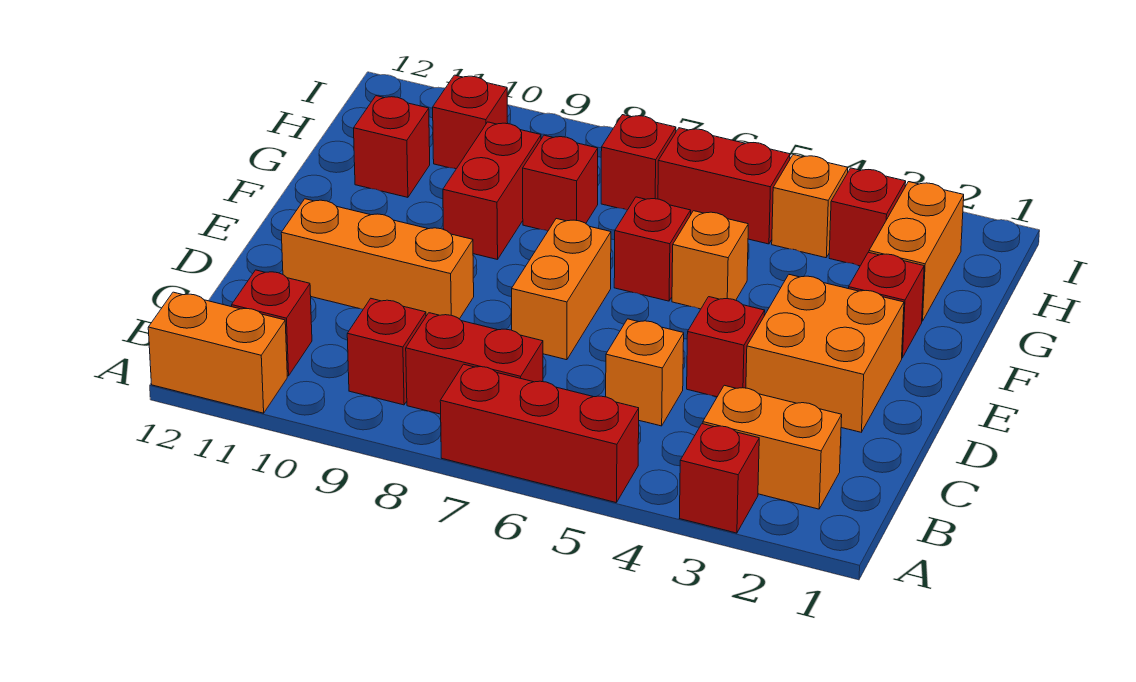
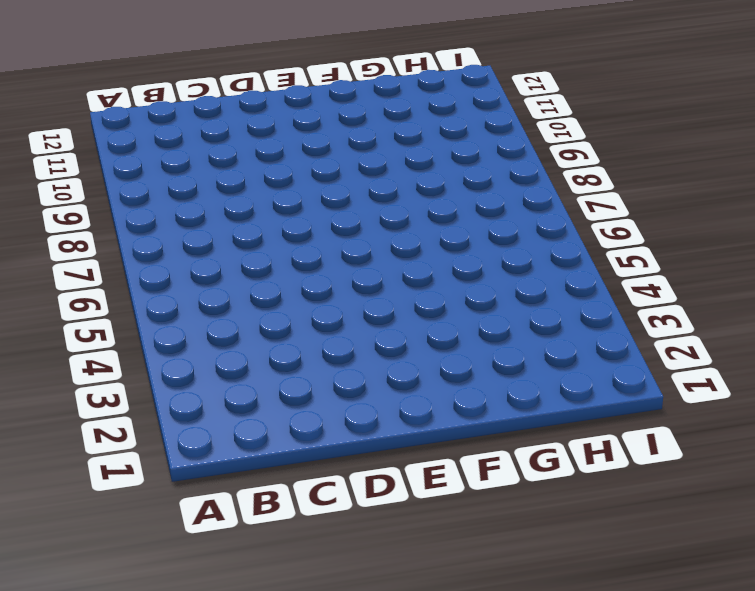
none -> red brick A3 level 1
none -> red brick A5:A7 level 1
none -> orange brick A11:A12 level 1

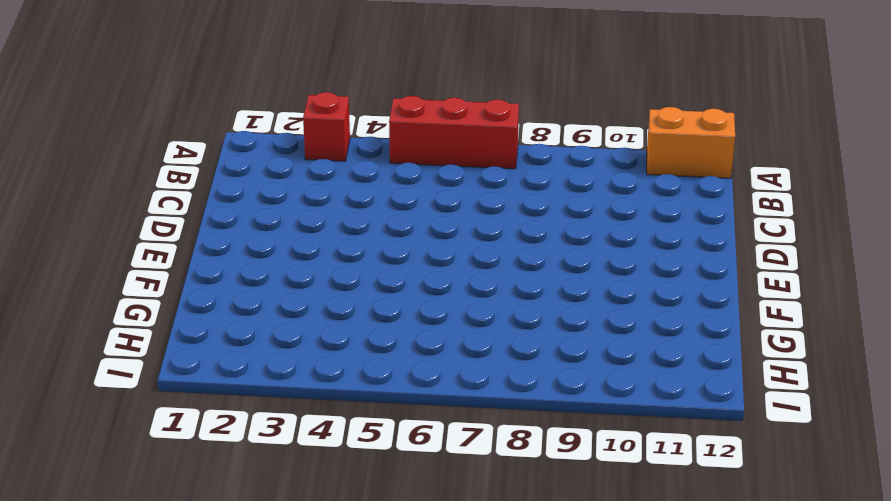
none -> orange brick B2:B3 level 1
none -> red brick B7:B8 level 1
none -> red brick B9 level 1

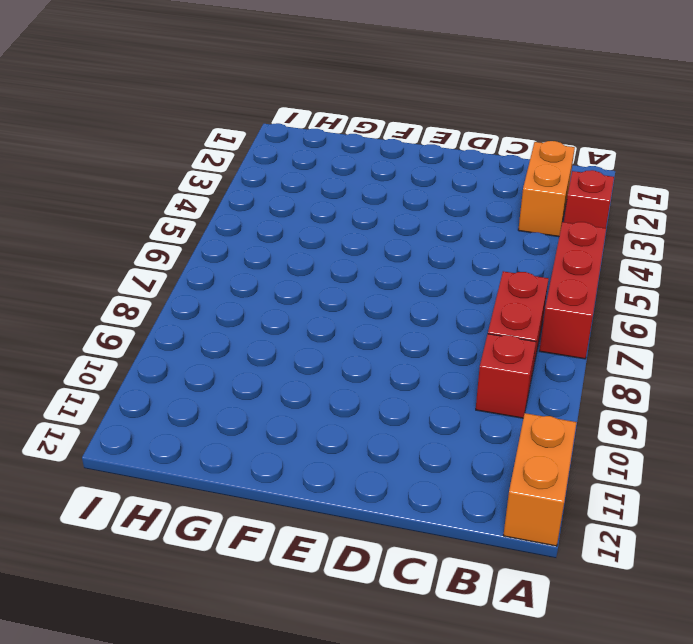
none -> red brick B11 level 1
none -> orange brick C5 level 1
none -> orange brick D2:E3 level 1

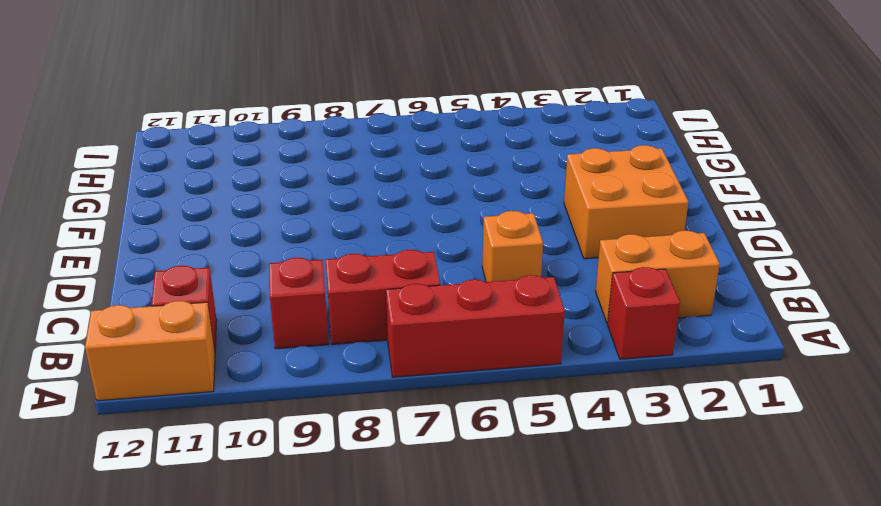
none -> red brick D4 level 1
none -> orange brick D7:E7 level 1
none -> orange brick D9:D11 level 1

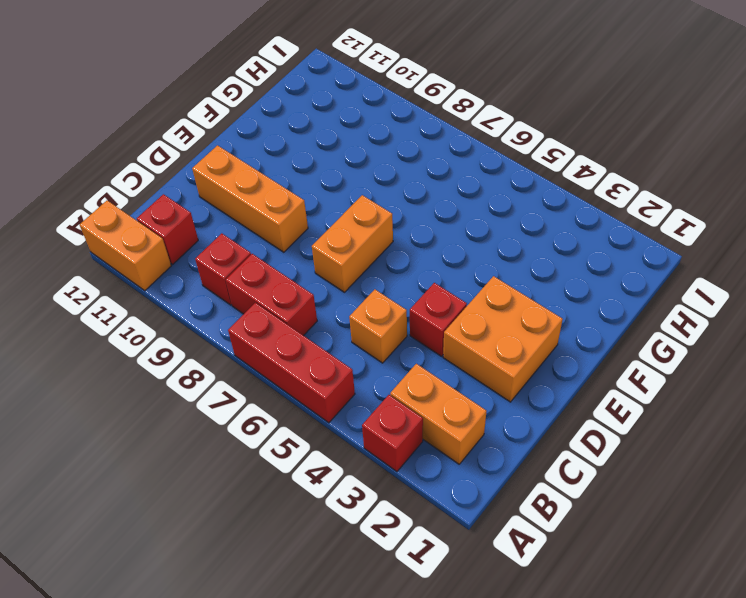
none -> red brick F2 level 1
none -> orange brick F5 level 1
none -> red brick F6 level 1

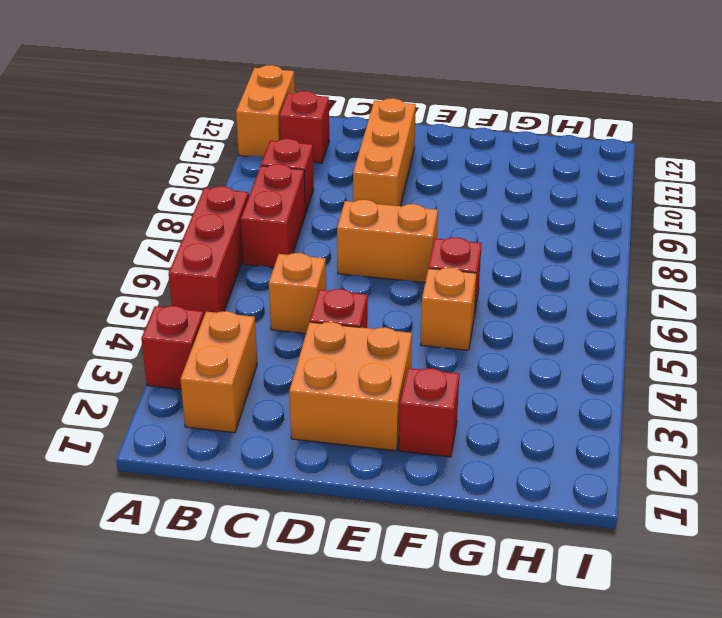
none -> red brick F9:G9 level 1
none -> orange brick G2:H2 level 1
none -> red brick G8 level 1

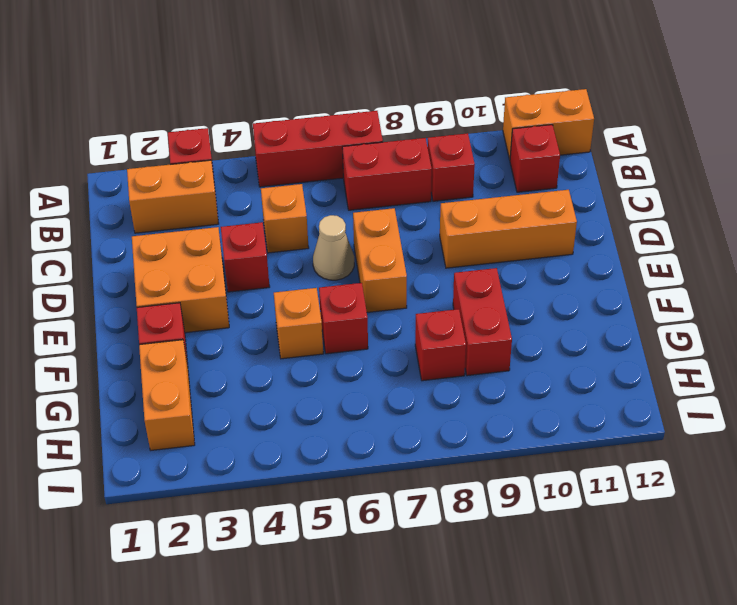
tan cone D6 level 1 -> none
none -> red brick G11 level 1
none -> red brick H3 level 1
none -> orange brick H4 level 1

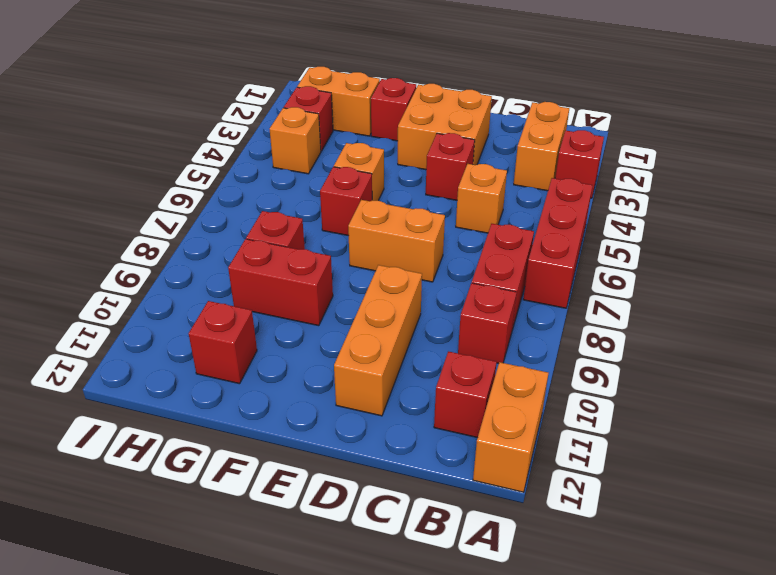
none -> red brick H5:H6 level 1
none -> red brick H7 level 1
none -> red brick H10 level 1

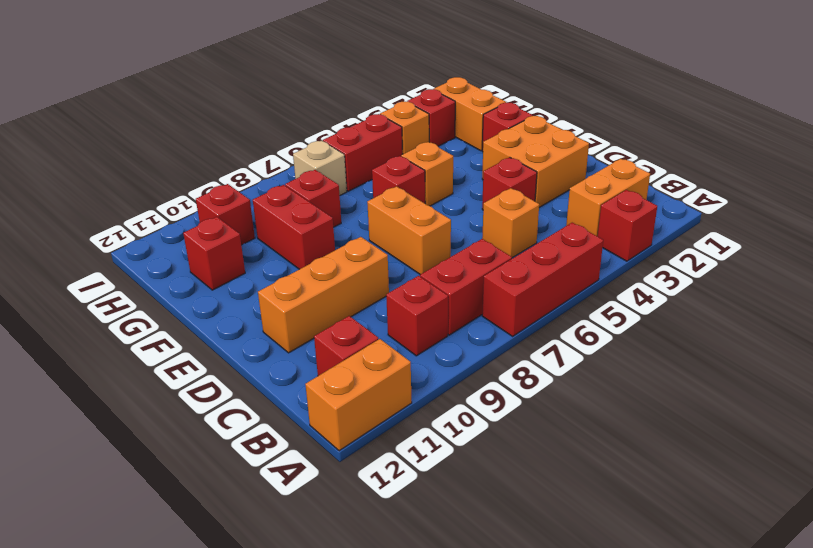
tan brick H7 level 1 -> red brick H7 level 1

